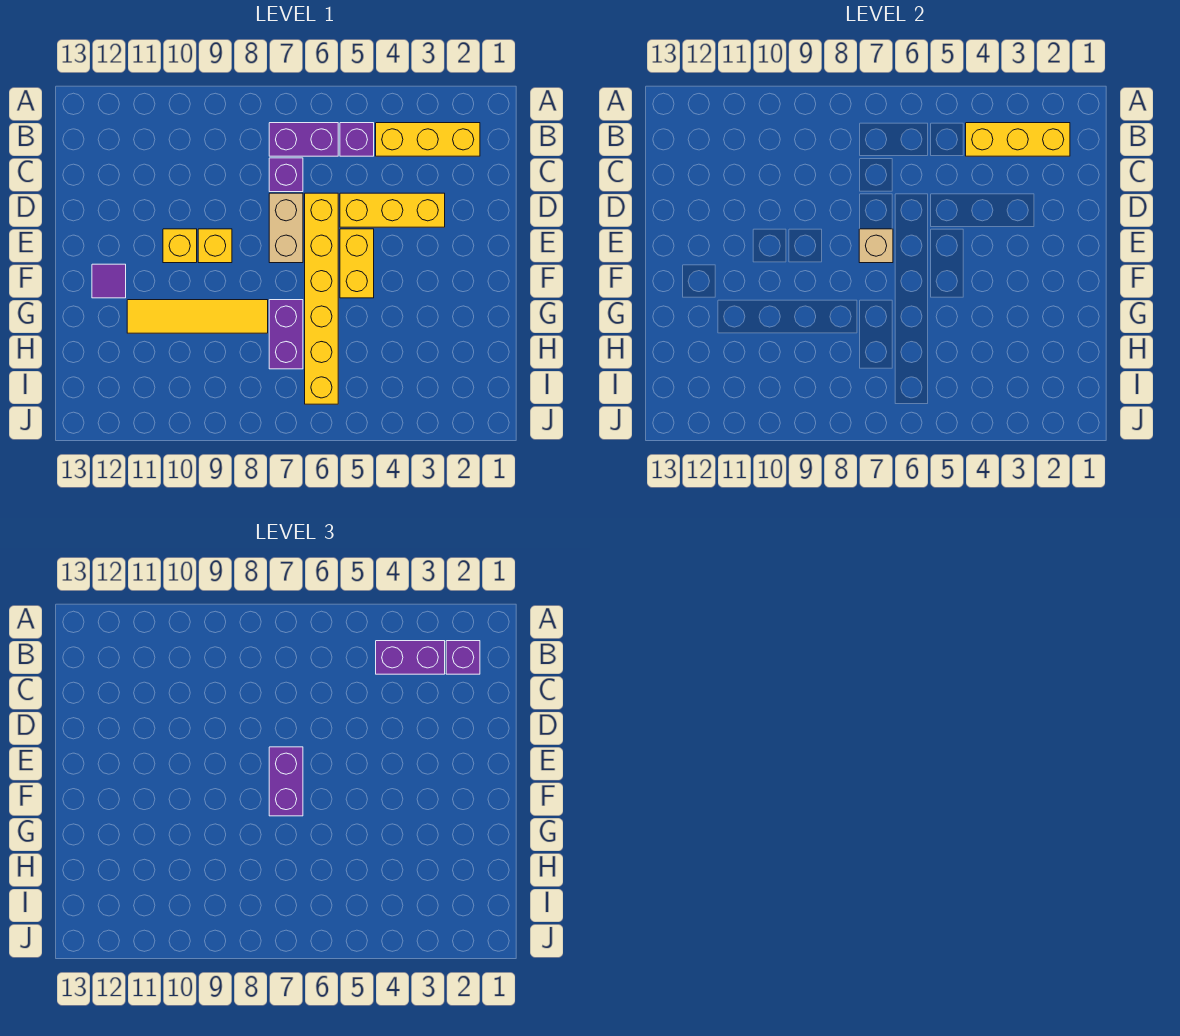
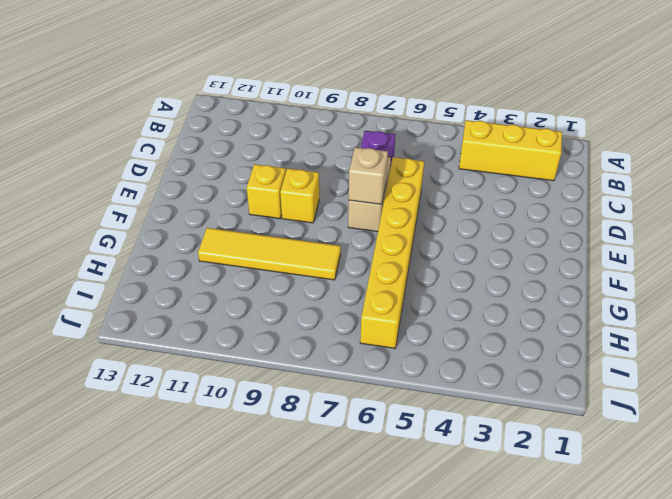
none -> purple brick B5 level 1
none -> purple brick B6:B7 level 1
none -> yellow brick D3:D5 level 1

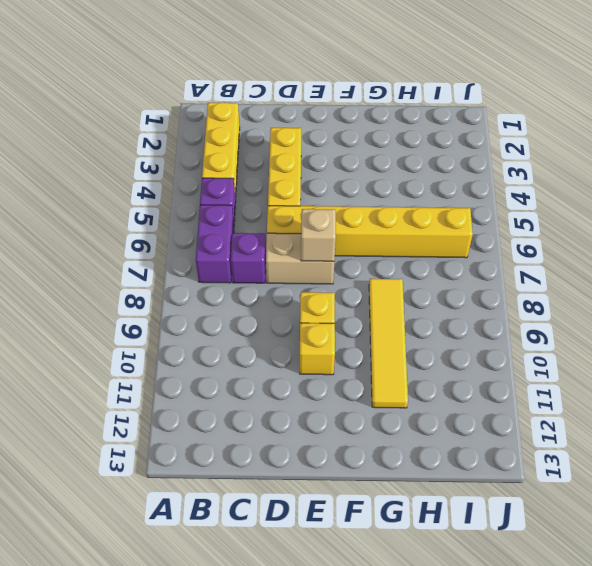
none -> yellow brick E5:F5 level 1
none -> purple tile F12 level 1
none -> purple brick G7:H7 level 1

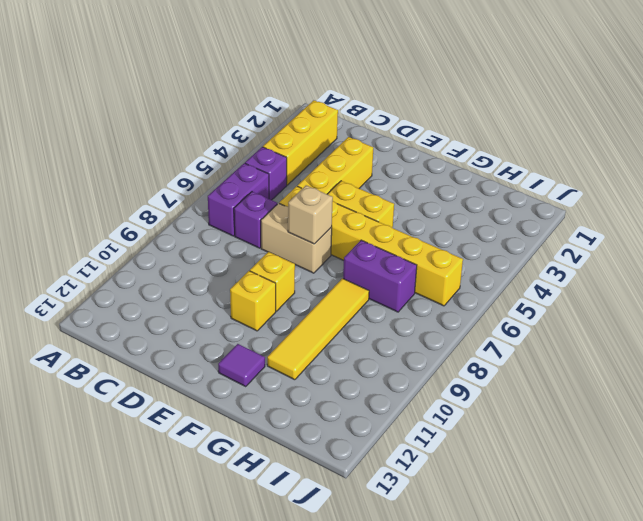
none -> yellow brick B2:B4 level 2
none -> purple brick B2 level 3
none -> purple brick B3:B4 level 3

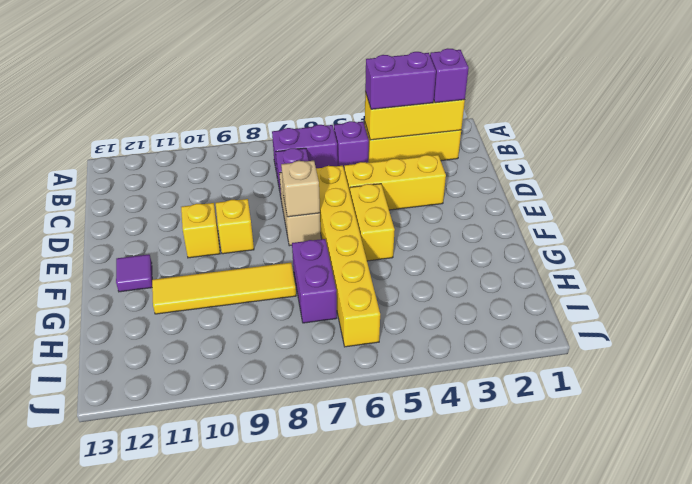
none -> purple brick E7:F7 level 3

